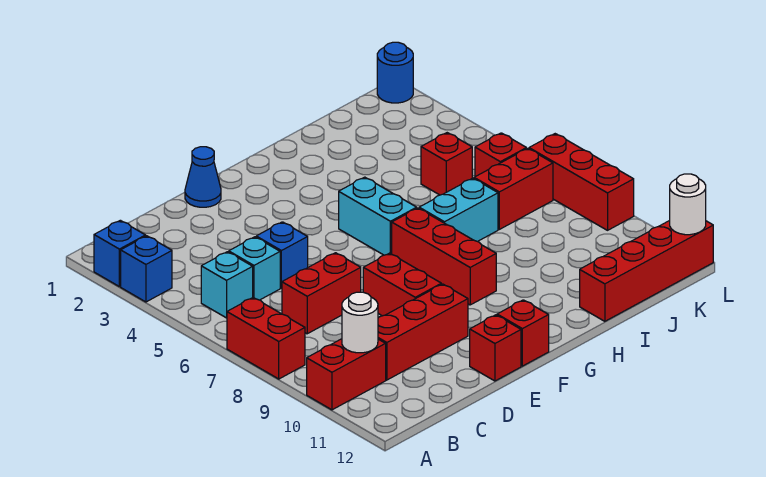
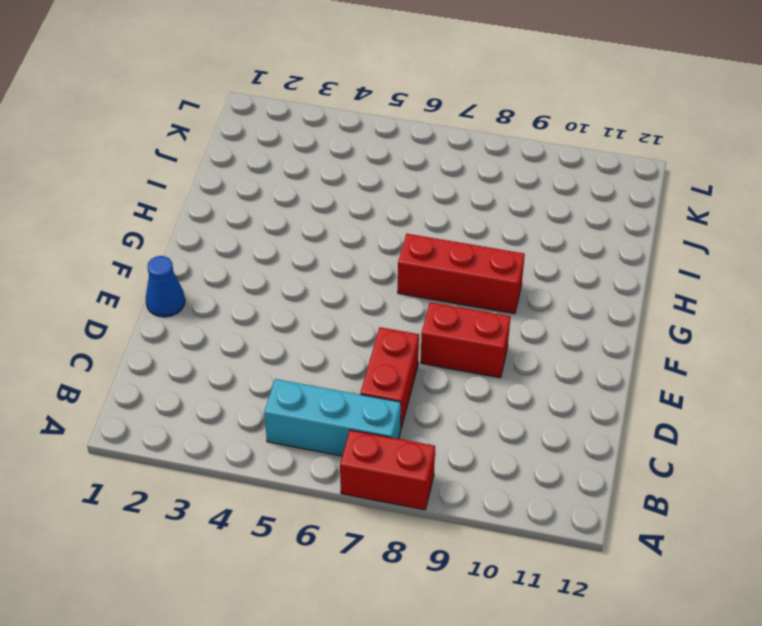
cyan brick B5:B7 level 1 -> cyan brick B5 level 1
none -> blue brick A2 level 1
none -> blue brick A3 level 1
none -> red brick A10:B10 level 1

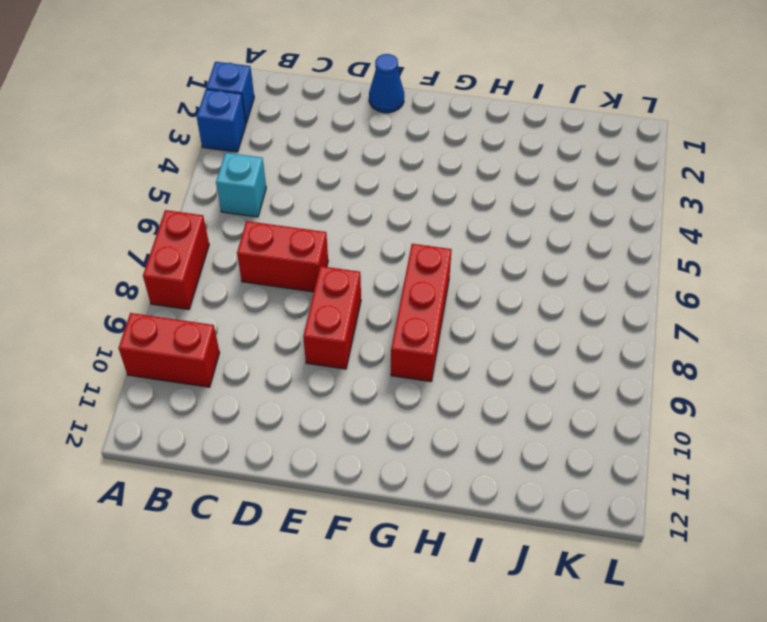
none -> cyan brick C5 level 1
none -> red brick C10:E10 level 1
none -> blue brick D5 level 1

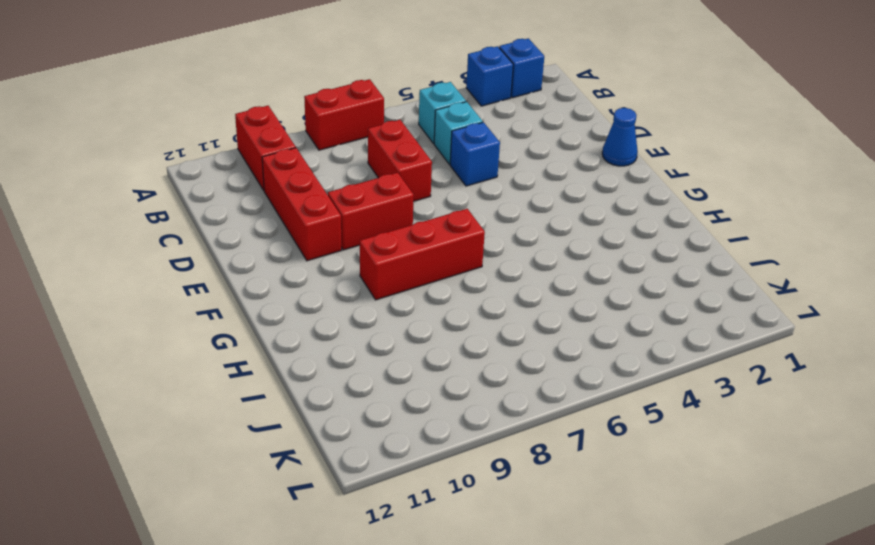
none -> red brick E12 level 1
none -> red brick F12 level 1
none -> cyan brick G5:G6 level 1

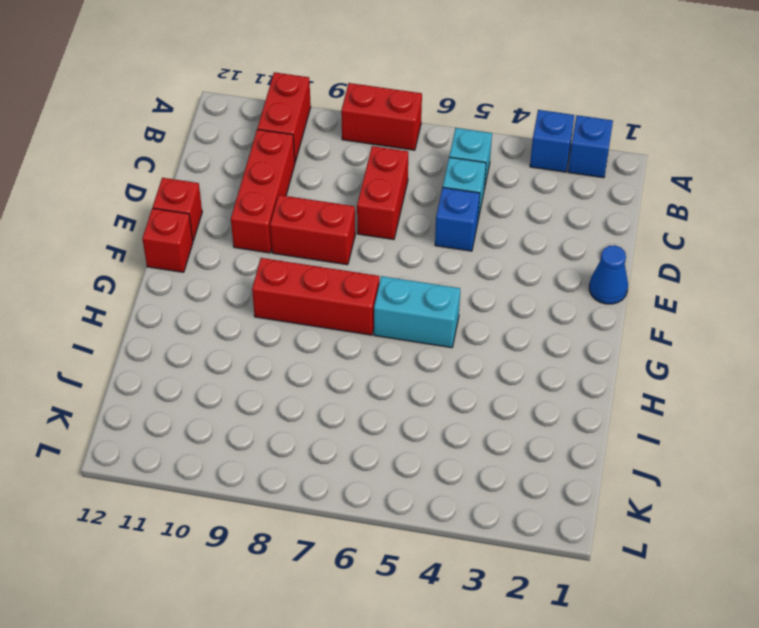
none -> cyan brick H7:I7 level 1
none -> red brick I12:L12 level 1
none -> red brick J5 level 1

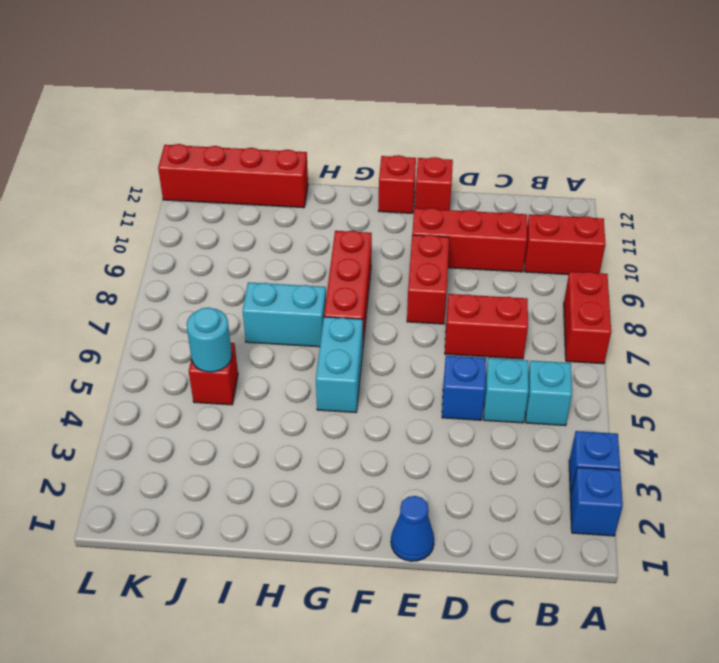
cyan round brick J5 level 2 -> none
none -> red brick J7:K7 level 1
none -> red brick K6 level 1
none -> blue round brick L1 level 1

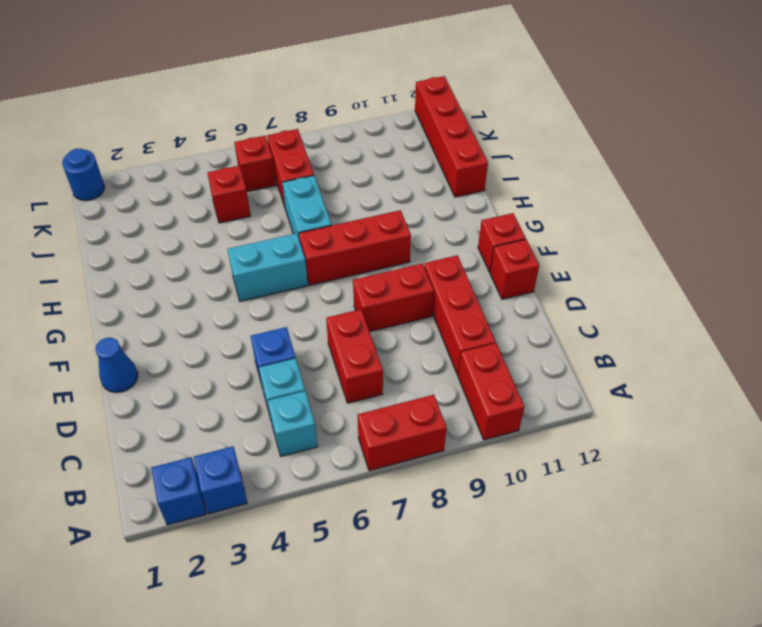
none -> red brick L7:L9 level 1
none -> white round brick B10 level 2
none -> white round brick L12 level 2

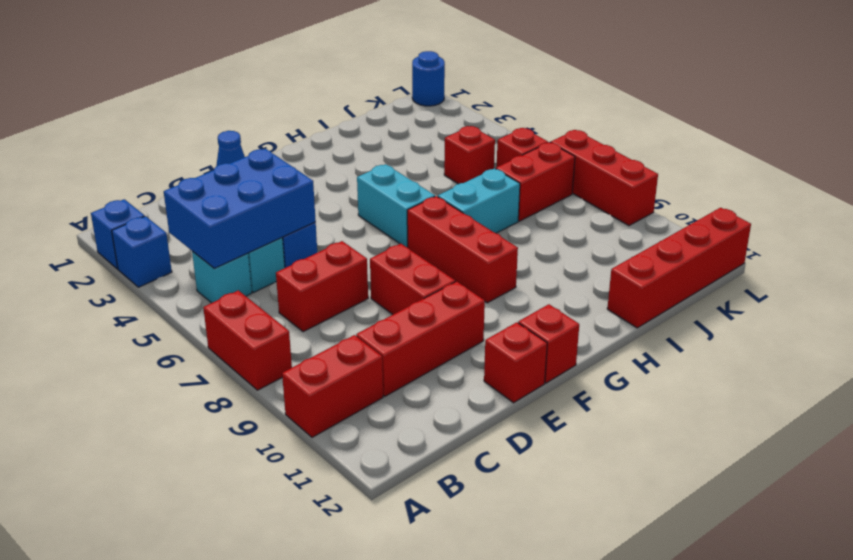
blue brick B4:D5 level 2 -> none
none -> white round brick B10 level 2
none -> white round brick L12 level 2

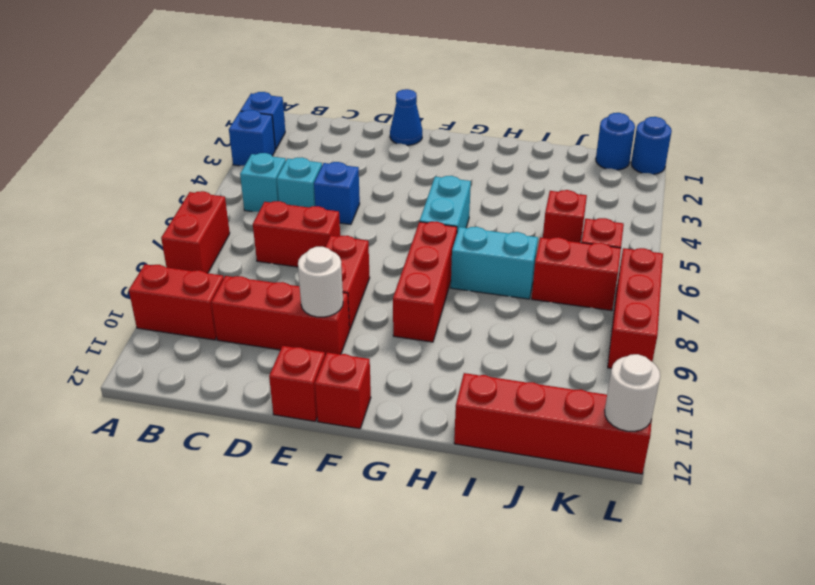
white round brick E10 level 2 -> white round brick B10 level 2
blue round brick K1 level 1 -> none

